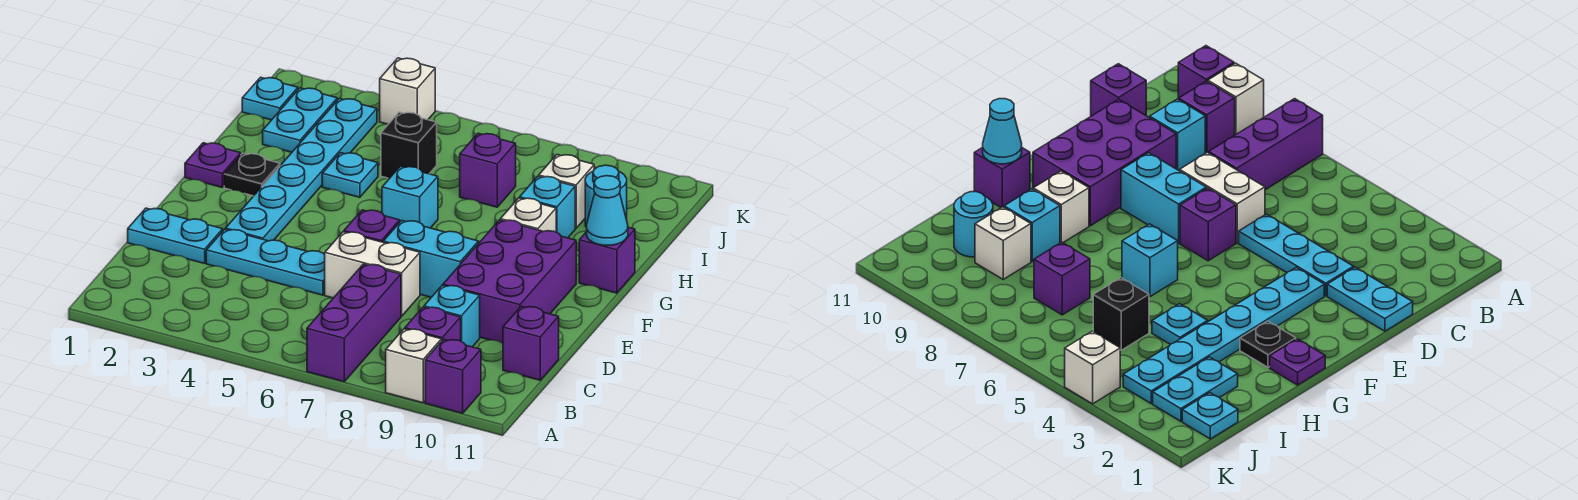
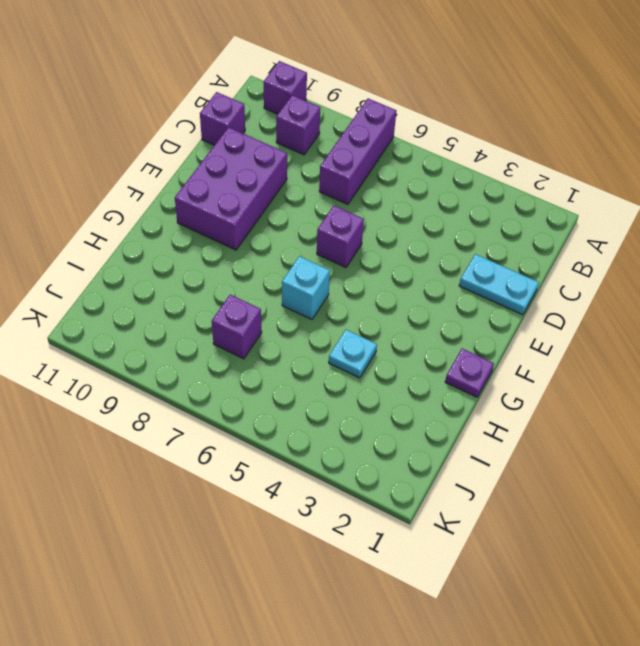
none -> white brick A9 level 1
none -> cyan brick C9 level 1
none -> cyan plate D3:D5 level 1

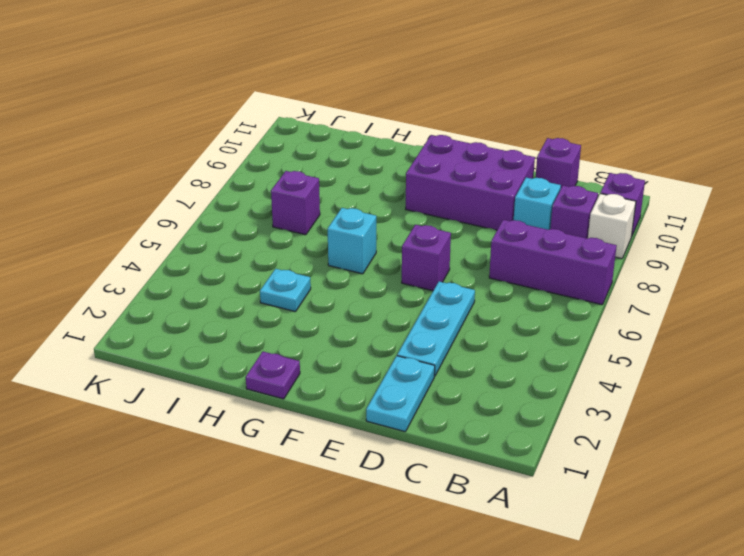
none -> white brick D6:D7 level 1
none -> cyan plate E3:J3 level 1
none -> cyan brick E7:E8 level 1

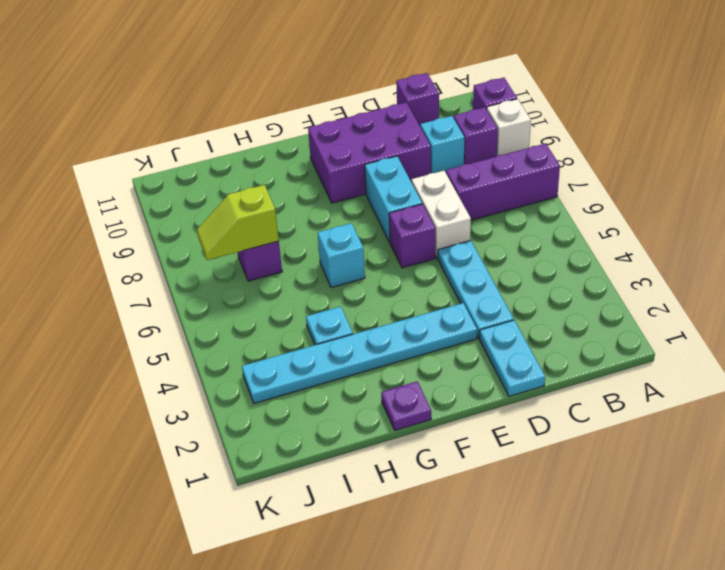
lime slope I7:J7 level 2 top I -> none
none -> black plate G2 level 1
none -> white brick G9 level 1
none -> purple brick G11 level 1

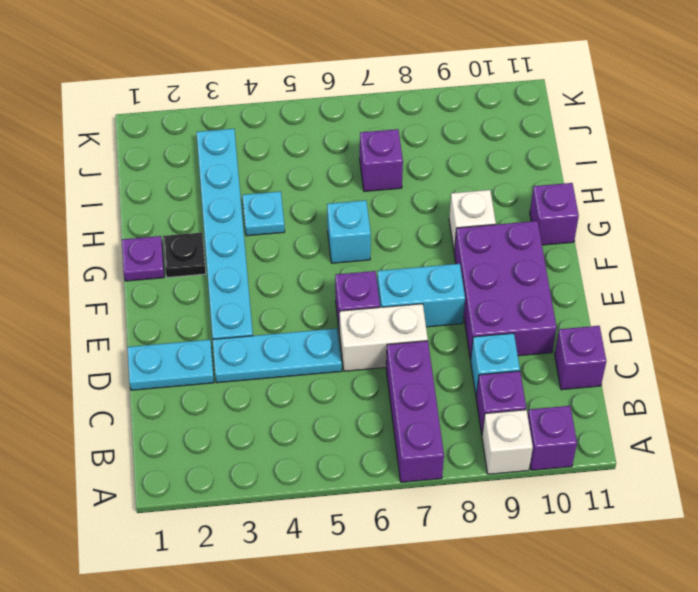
none -> cyan brick H9 level 1
none -> cyan plate I2:J2 level 1
none -> black brick I5 level 1

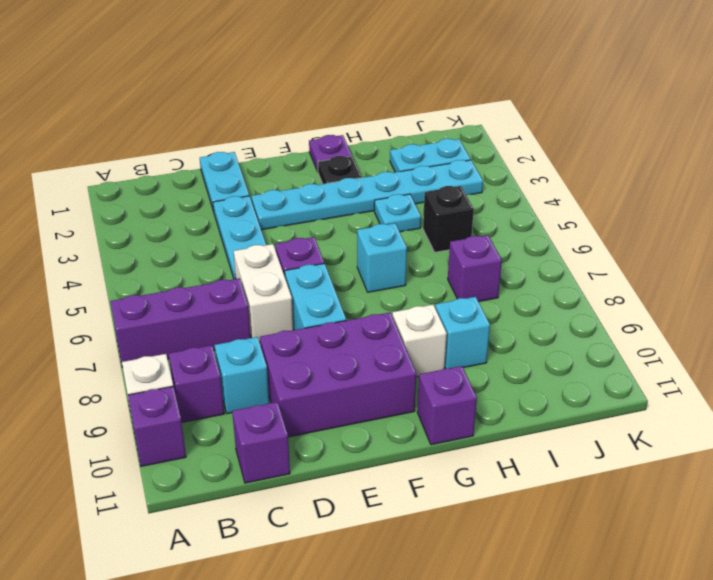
none -> white brick I9 level 1
none -> cyan round brick I10 level 1
none -> cyan plate J1 level 1

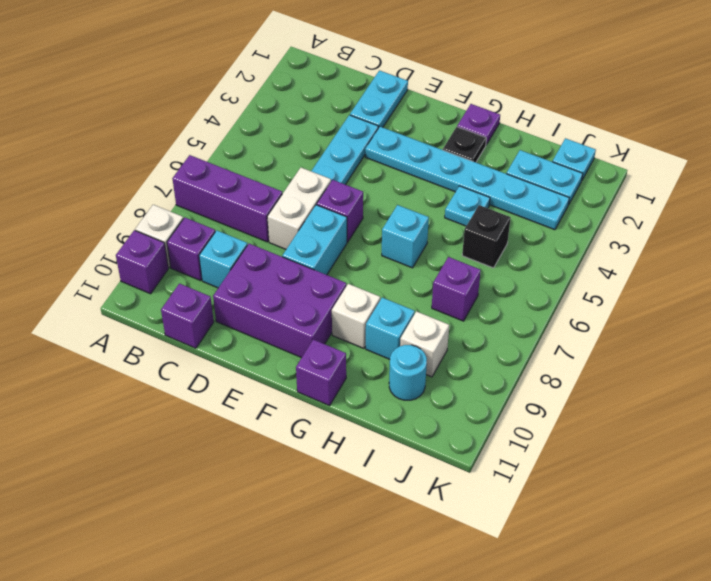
none -> white brick K4 level 1
none -> cyan cone G11 level 2

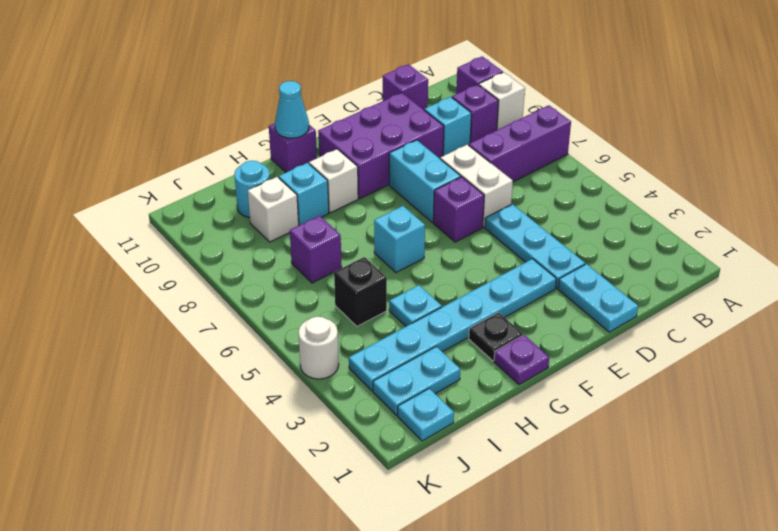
white round brick K4 level 1 -> white brick K4 level 1

